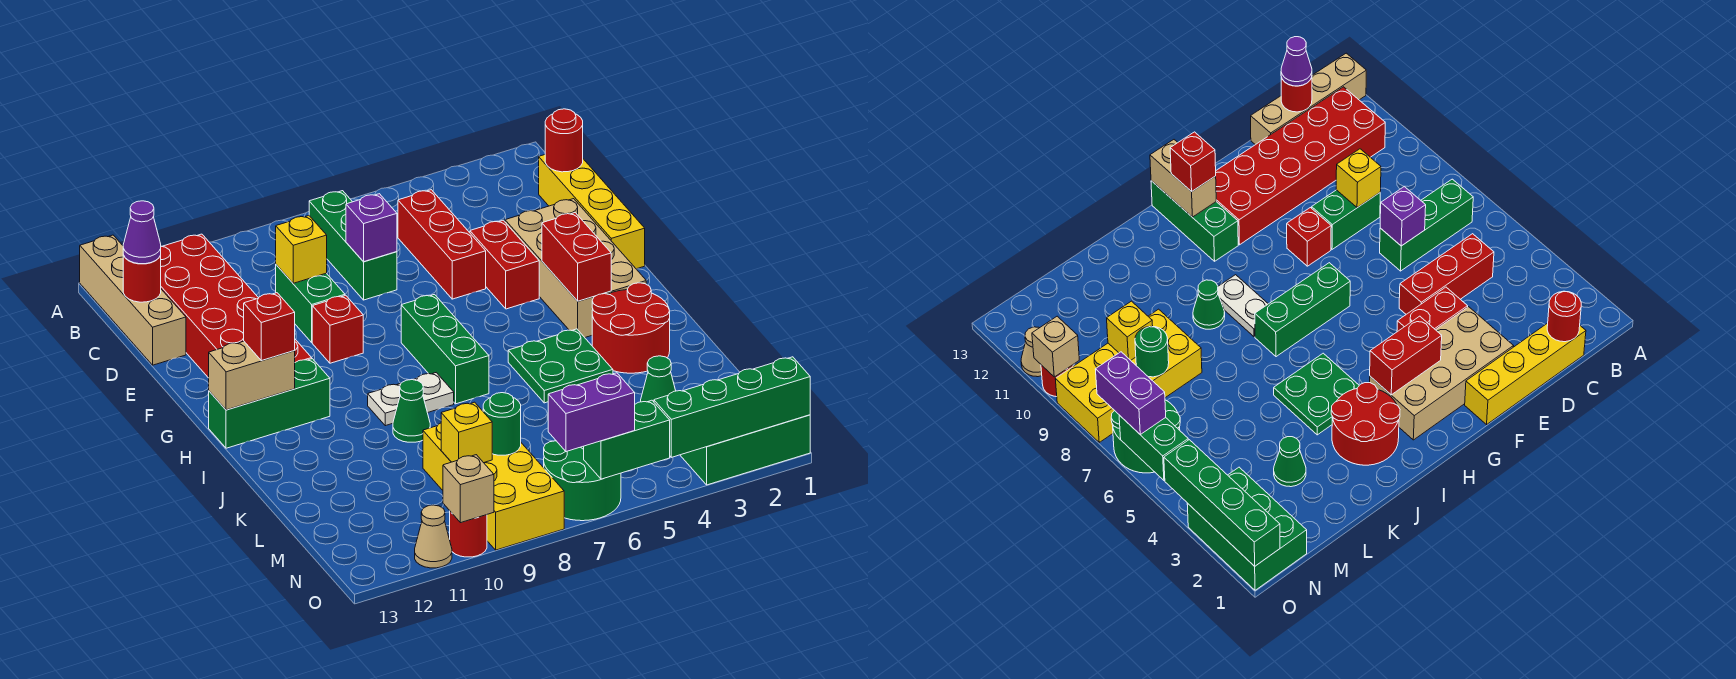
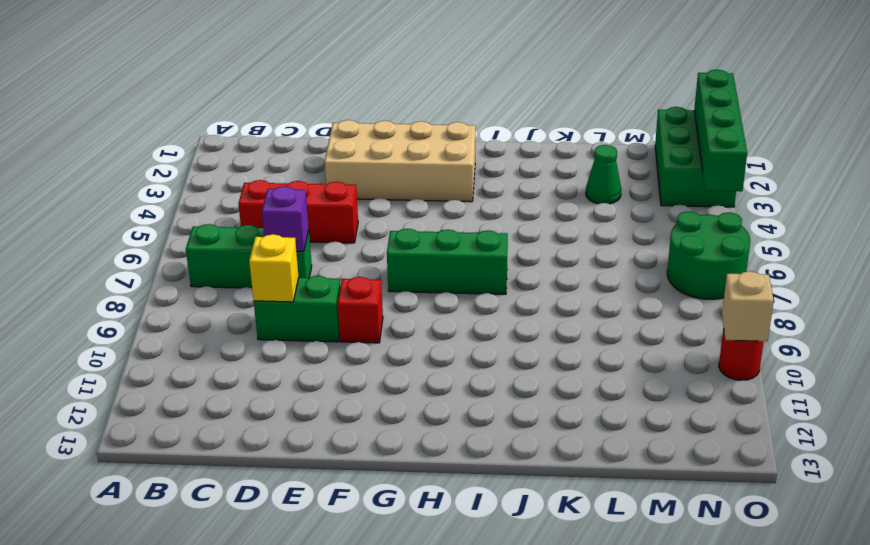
none -> tan brick A13:D13 level 1
none -> red brick B11:G12 level 1
none -> yellow brick C1:F1 level 1
none -> red brick E4:F4 level 1

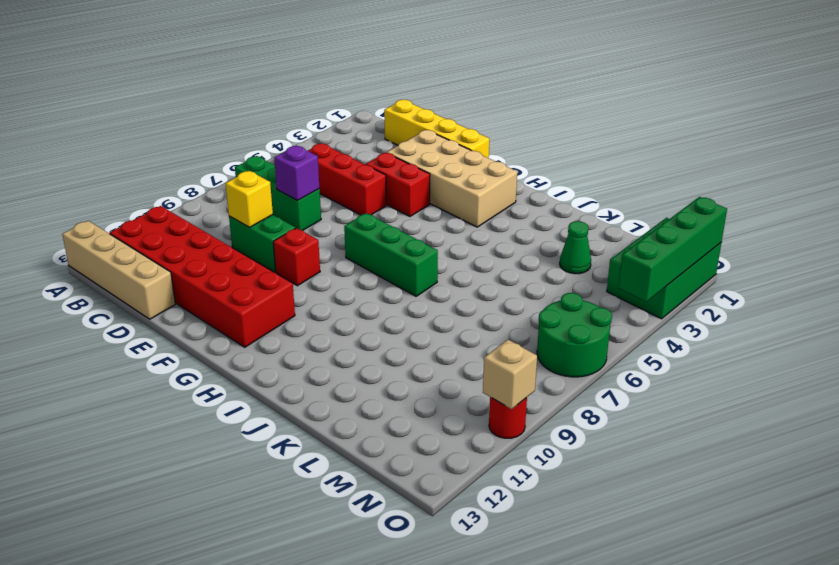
none -> green brick H11:H13 level 1
none -> red round brick I2:J3 level 1
none -> green plate I4:J5 level 1
none -> white plate I8:I9 level 1

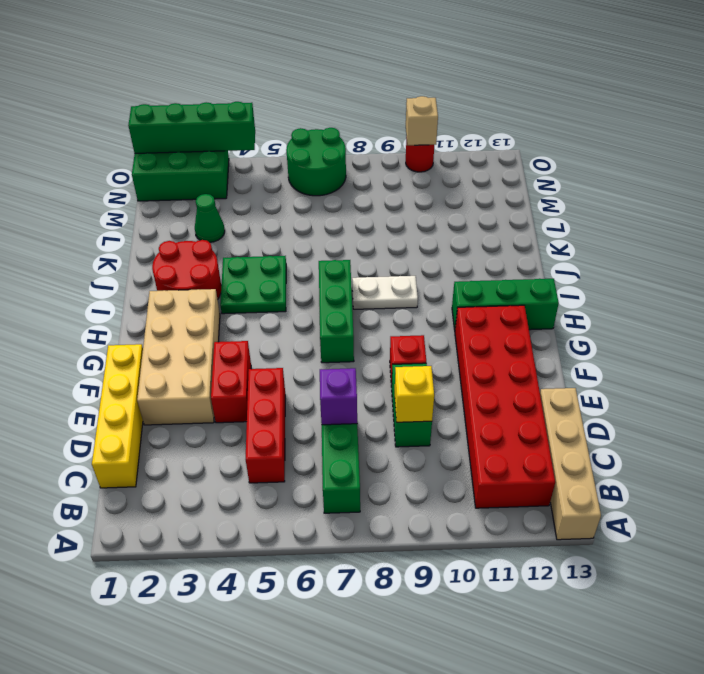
none -> green cone J9 level 1
none -> yellow brick L8:O9 level 1
none -> tan cone O11 level 1
none -> red round brick C1 level 2

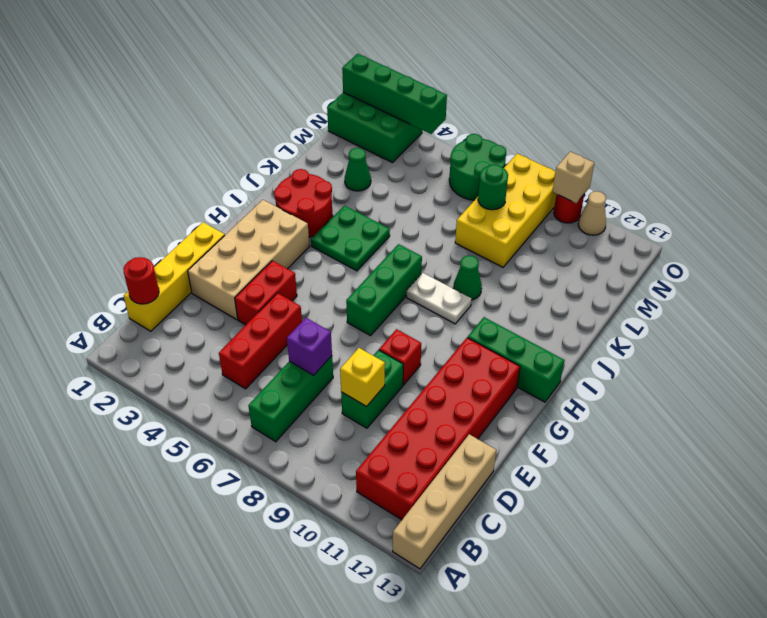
none -> red round brick C13 level 2
none -> red brick G3:H3 level 2
none -> tan brick H12:H13 level 2
none -> yellow brick M9 level 2

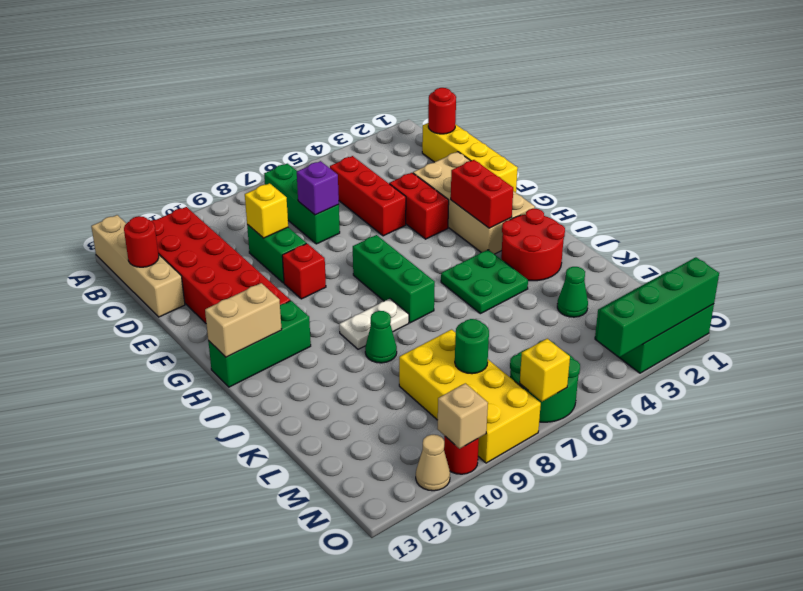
yellow brick O7 level 2 -> yellow brick M9 level 2
none -> green brick O5:O6 level 2
none -> purple cone C13 level 3
none -> red brick H12 level 3
none -> purple brick O6:O7 level 3

